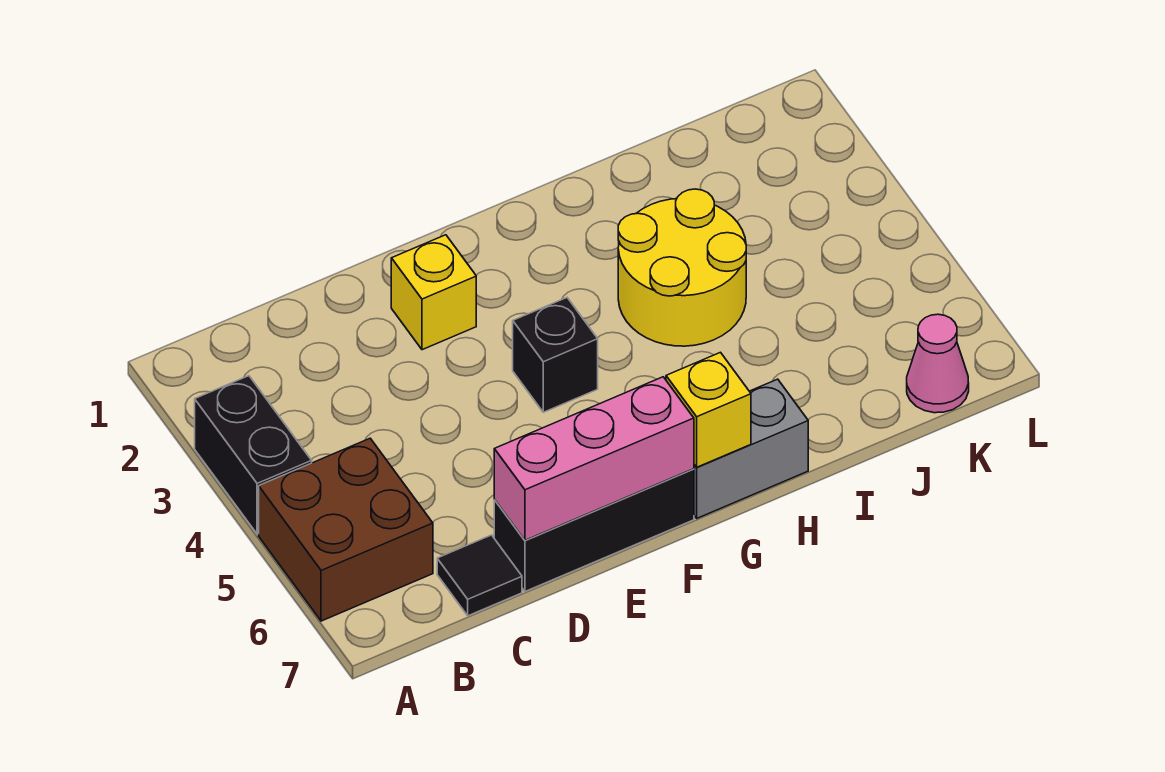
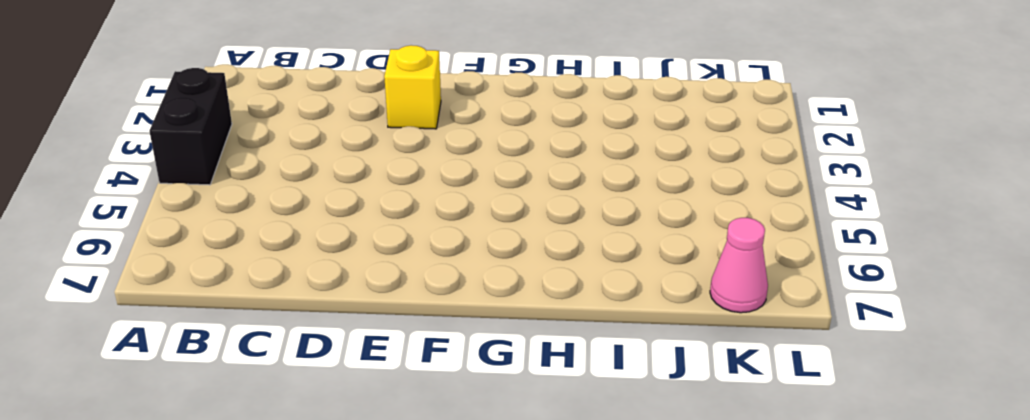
none -> brown brick A5:B6 level 1
none -> black tile C7 level 1

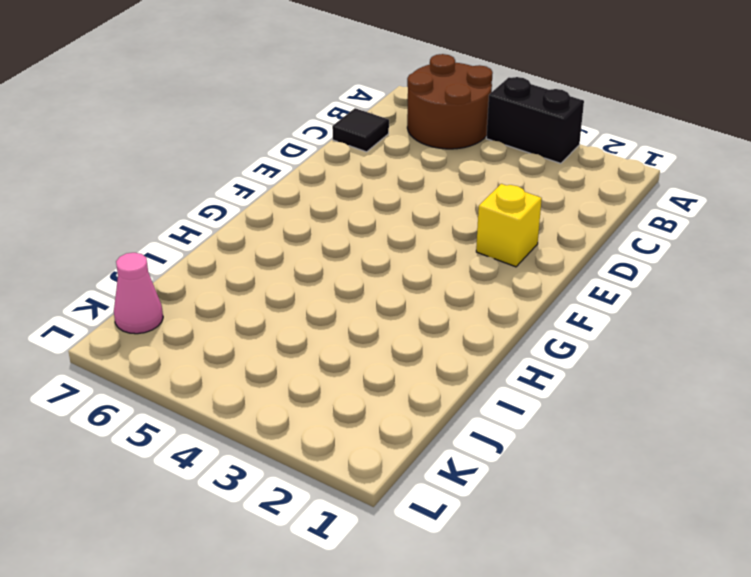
brown round brick A5:B6 level 1 -> brown brick A5:B6 level 1
none -> black brick D7:F7 level 1
none -> black brick F4 level 1

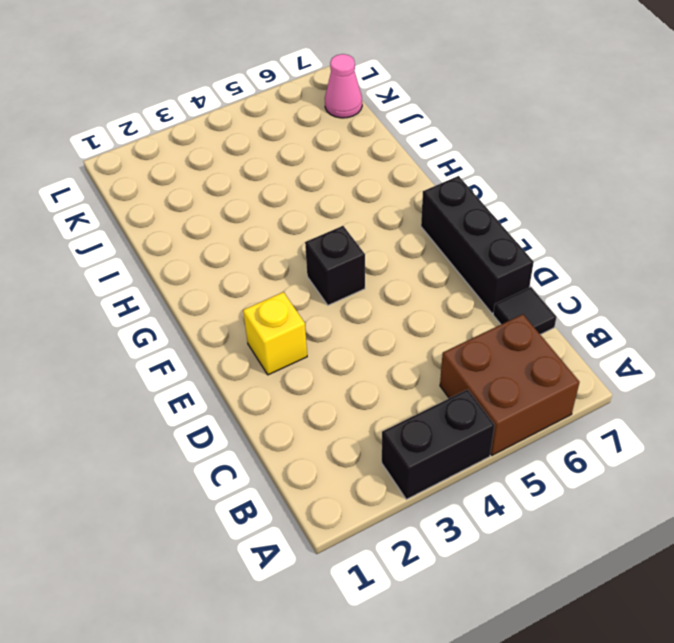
none -> grey brick G7:H7 level 1
none -> yellow round brick H3:I4 level 1

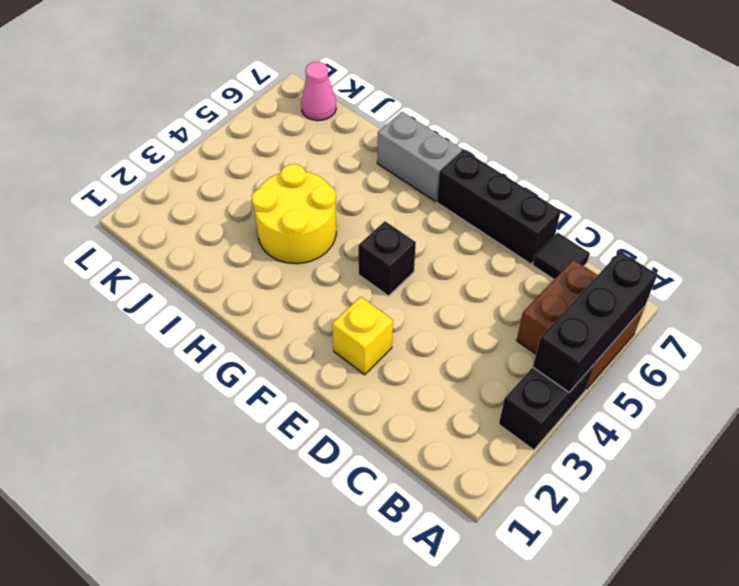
black brick A4:A6 level 2 -> none
none -> pink brick D7:F7 level 2
none -> yellow brick G7 level 2

